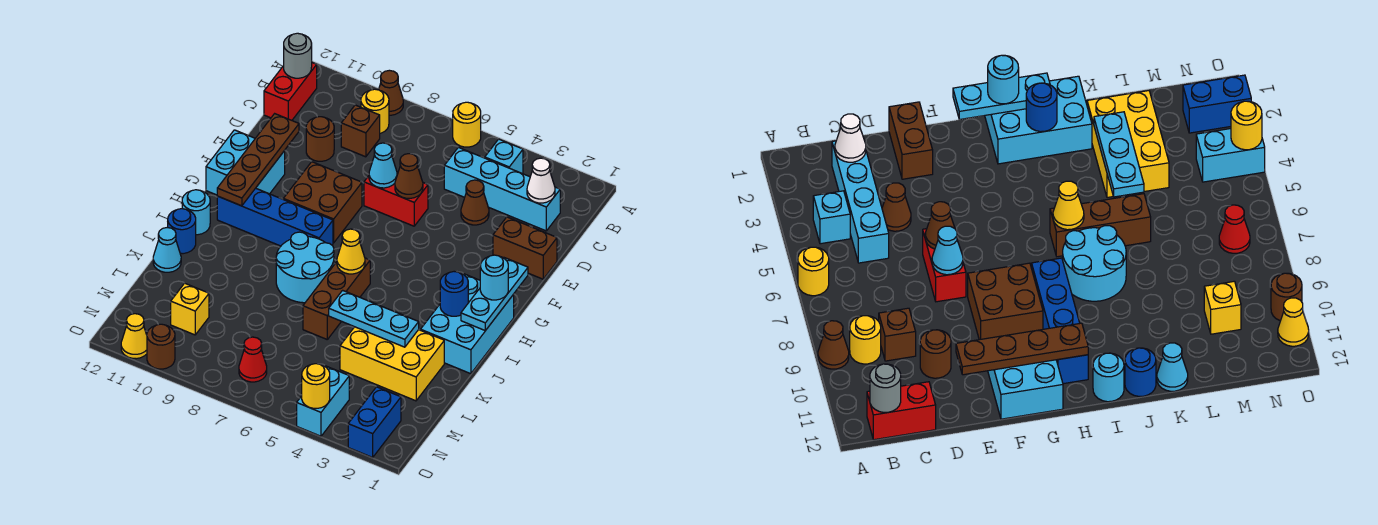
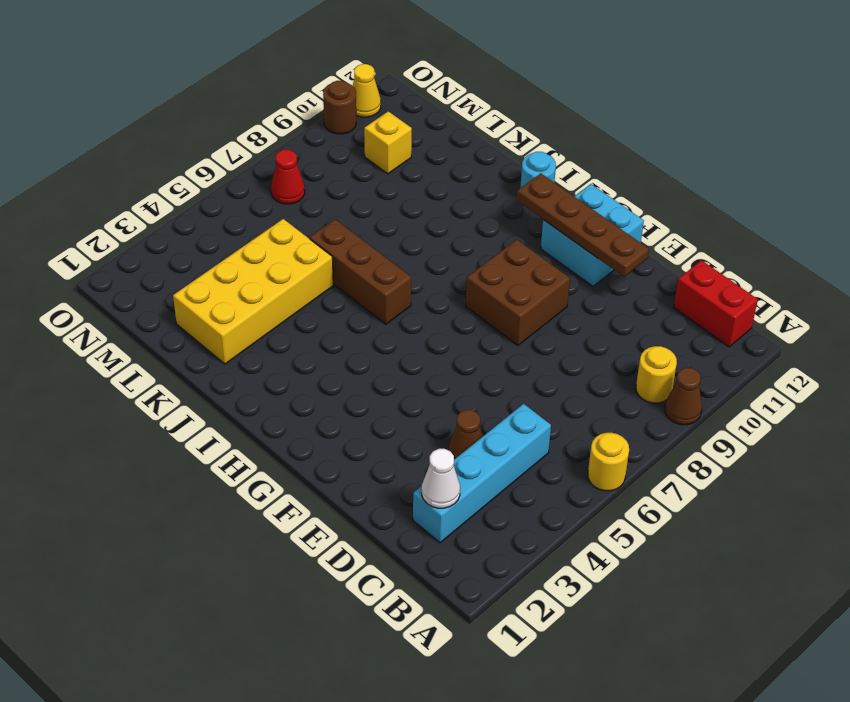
yellow brick K2:L5 level 1 -> yellow brick K2:L4 level 1
none -> cyan brick B4 level 1
none -> brown brick C9 level 1
none -> brown round brick D10 level 1
none -> brown brick E1:E2 level 1

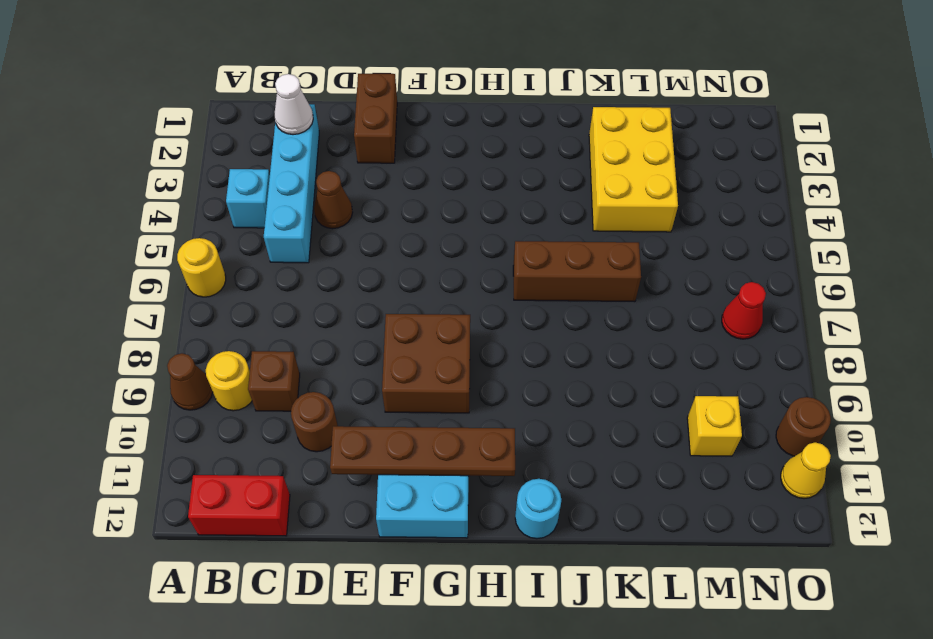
none -> red brick E6:E7 level 1
none -> cyan brick H1:J2 level 1
none -> blue brick H8:H11 level 1
none -> cyan round brick I7:J8 level 1

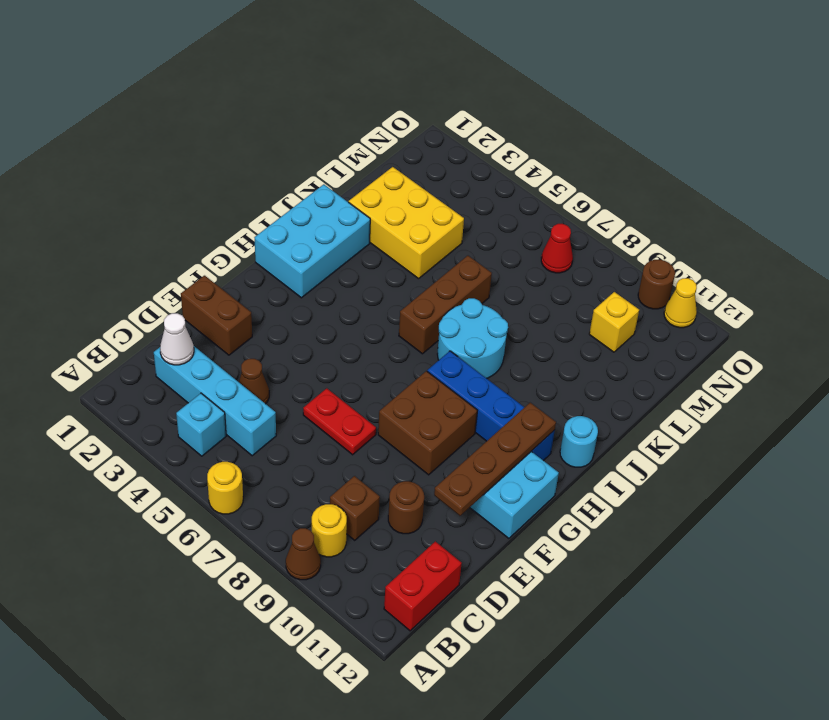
red plate E6:E7 level 1 -> red brick E6:E7 level 1
none -> blue round brick J12 level 1
none -> cyan cone K12 level 1
none -> blue brick N2:O2 level 1
none -> cyan brick N4:O4 level 1

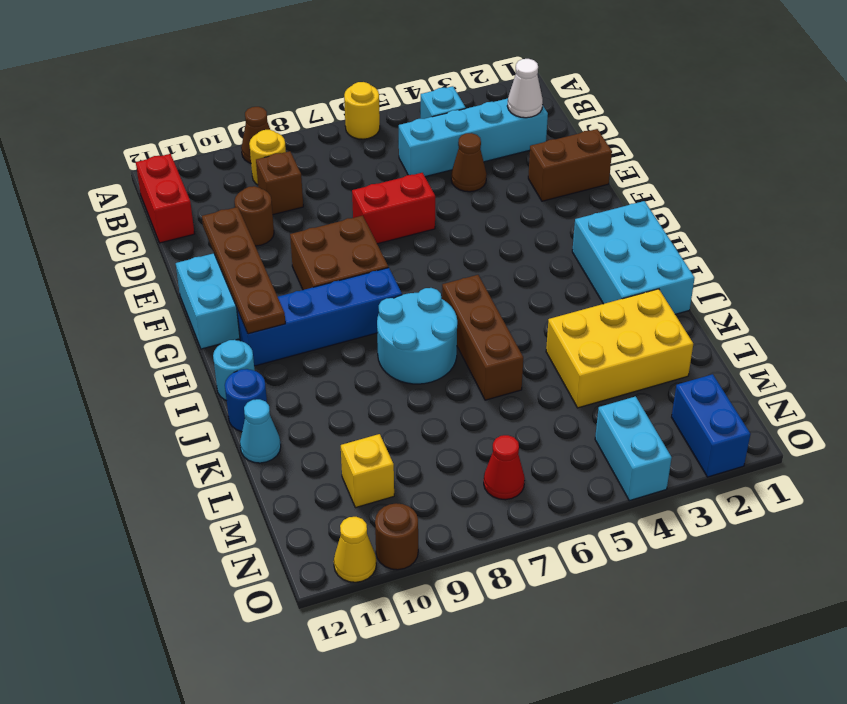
none -> grey round brick B12 level 2
none -> brown cone E6 level 2
none -> cyan cone E7 level 2
none -> cyan plate G1:I1 level 2

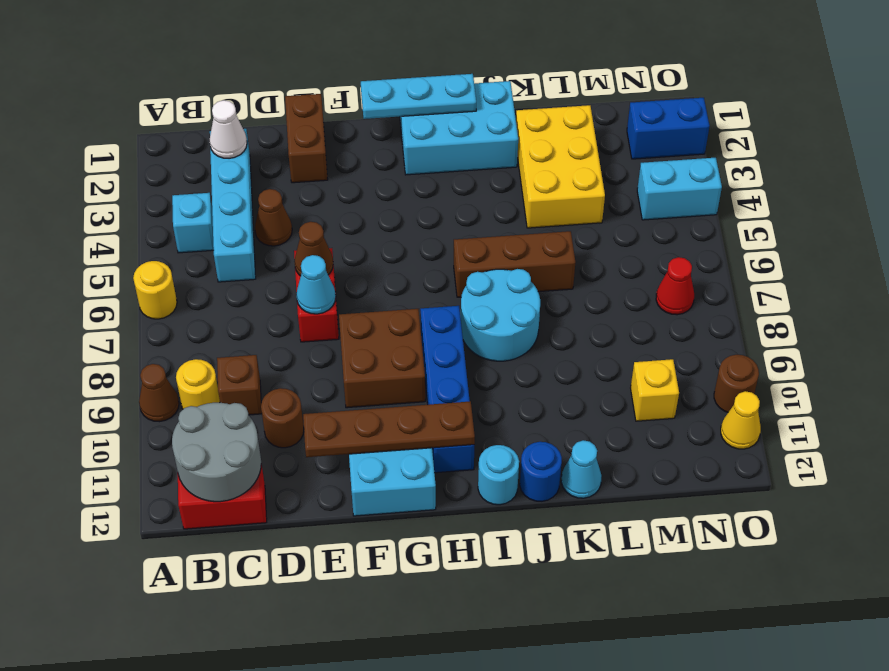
grey round brick B11:C12 level 2 -> grey round brick B12 level 2
none -> blue round brick I2 level 2
none -> yellow cone I6 level 2
none -> cyan plate K3:K5 level 2
none -> yellow round brick O4 level 2

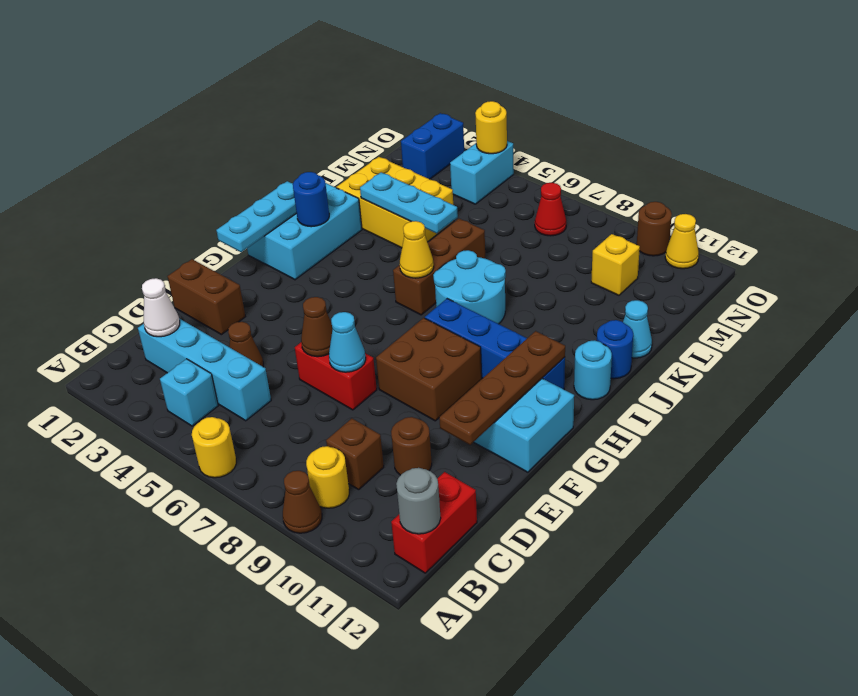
none -> cyan round brick H1 level 3

